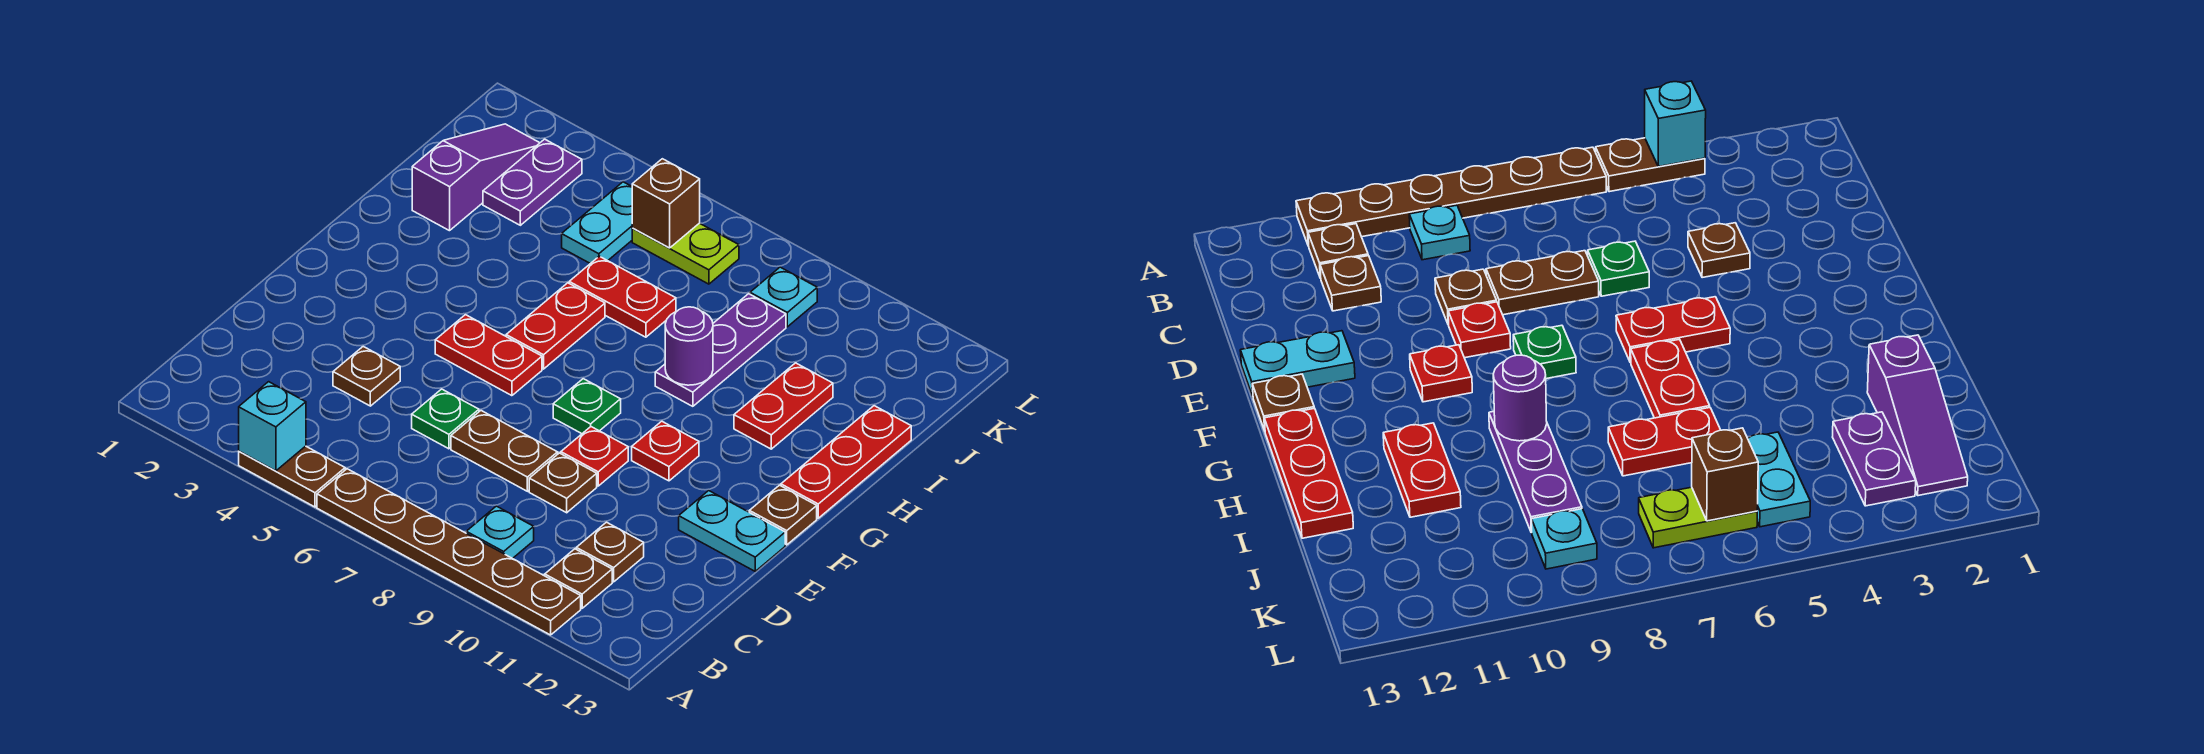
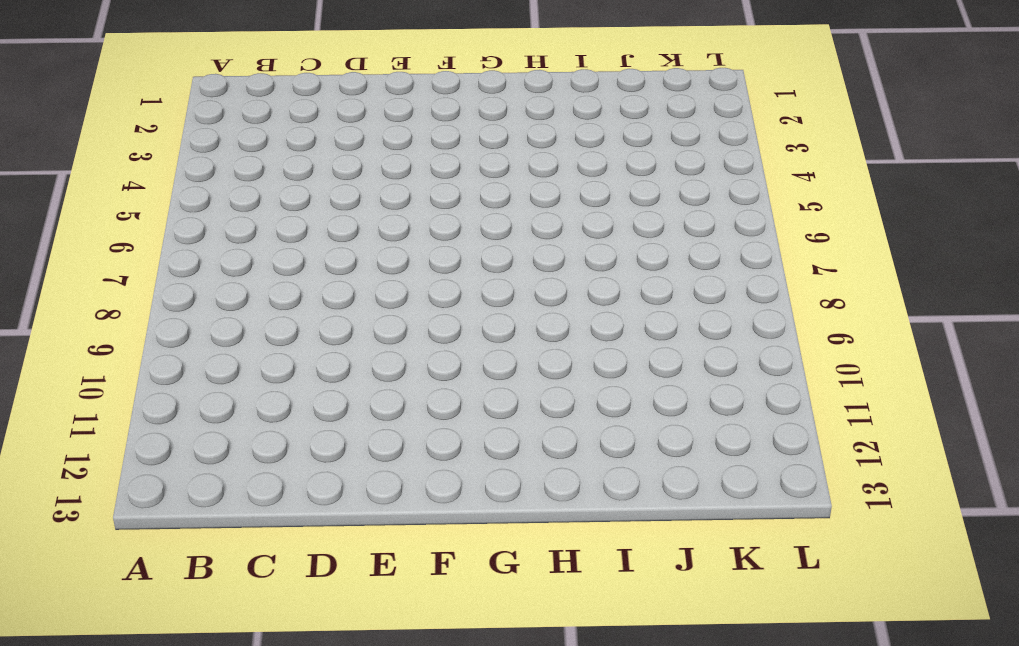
none -> brown plate A4:A5 level 1
none -> brown plate A6:A11 level 1
none -> cyan plate B9 level 1

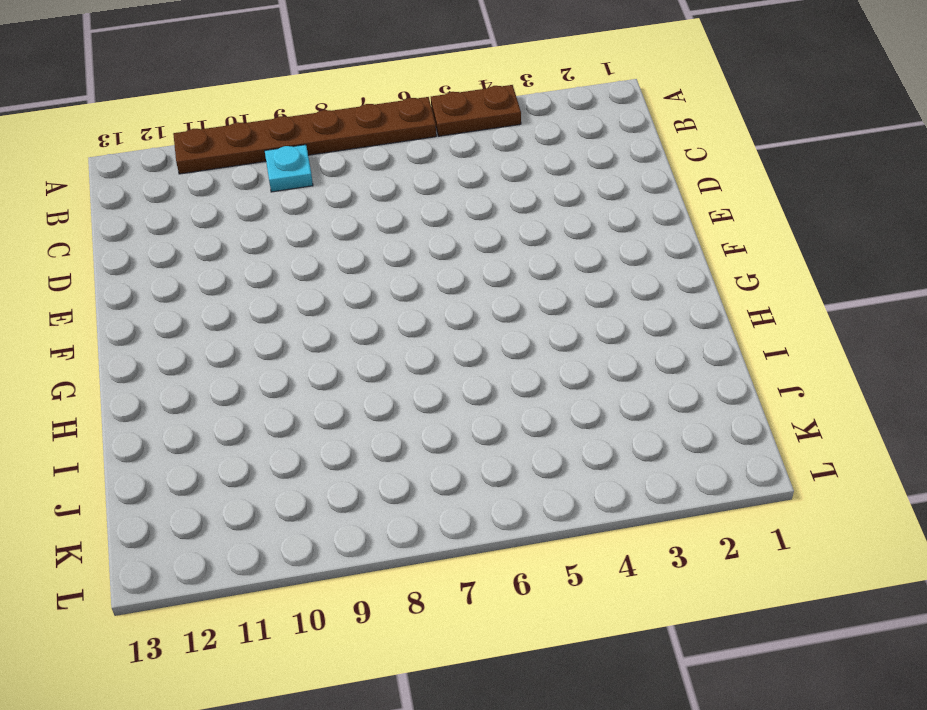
none -> brown plate B11 level 1
none -> brown plate C11 level 1
none -> brown plate D4 level 1

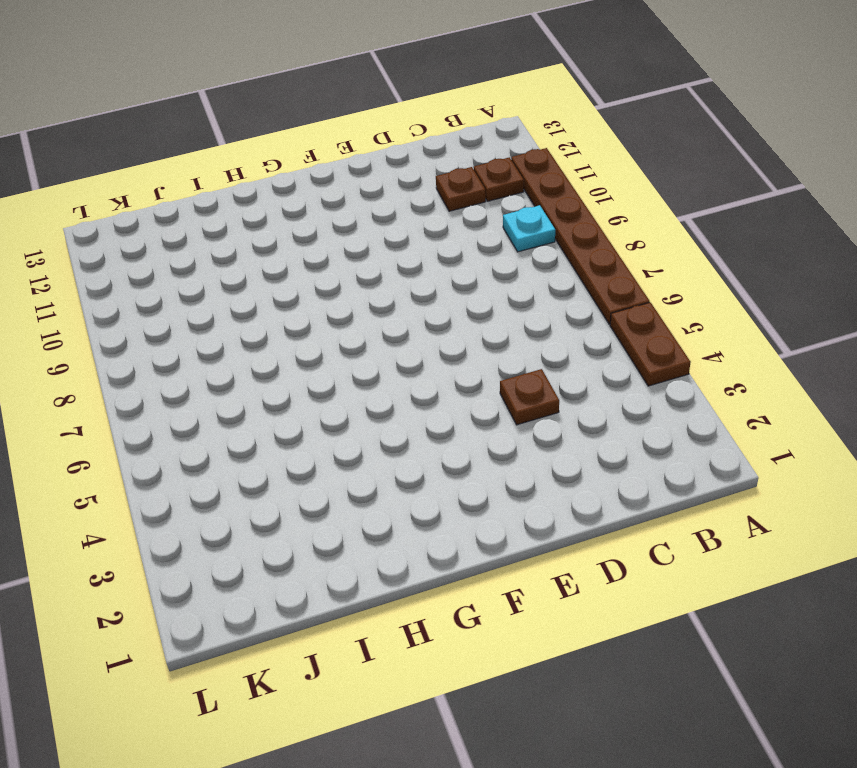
none -> green plate D6 level 1
none -> brown plate D7:D8 level 1
none -> brown plate D9 level 1

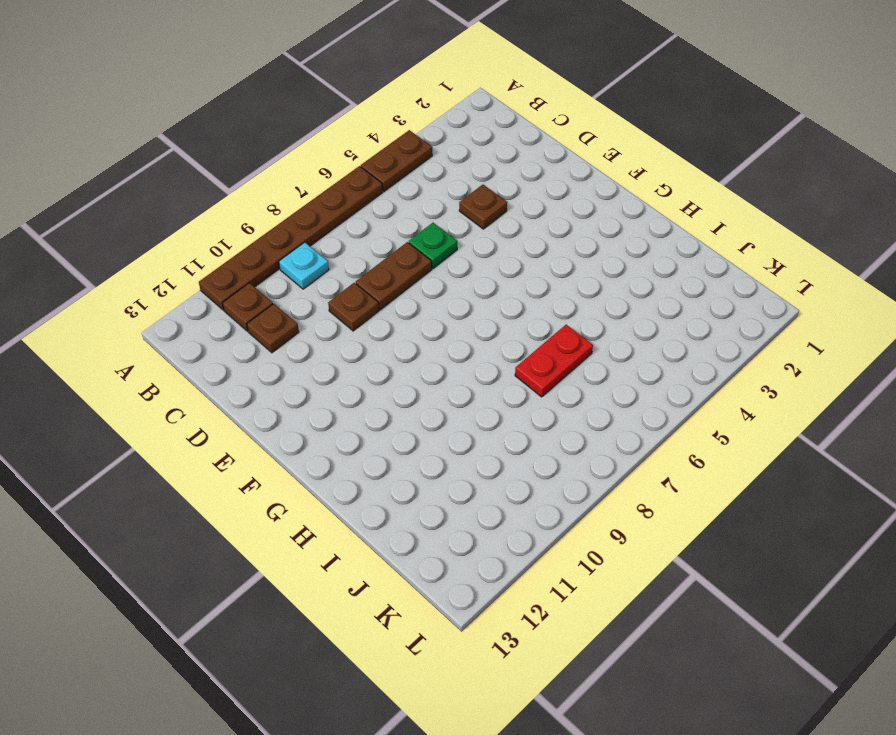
none -> red plate E9 level 1
none -> cyan plate E12:E13 level 1
none -> red plate F5:F6 level 1

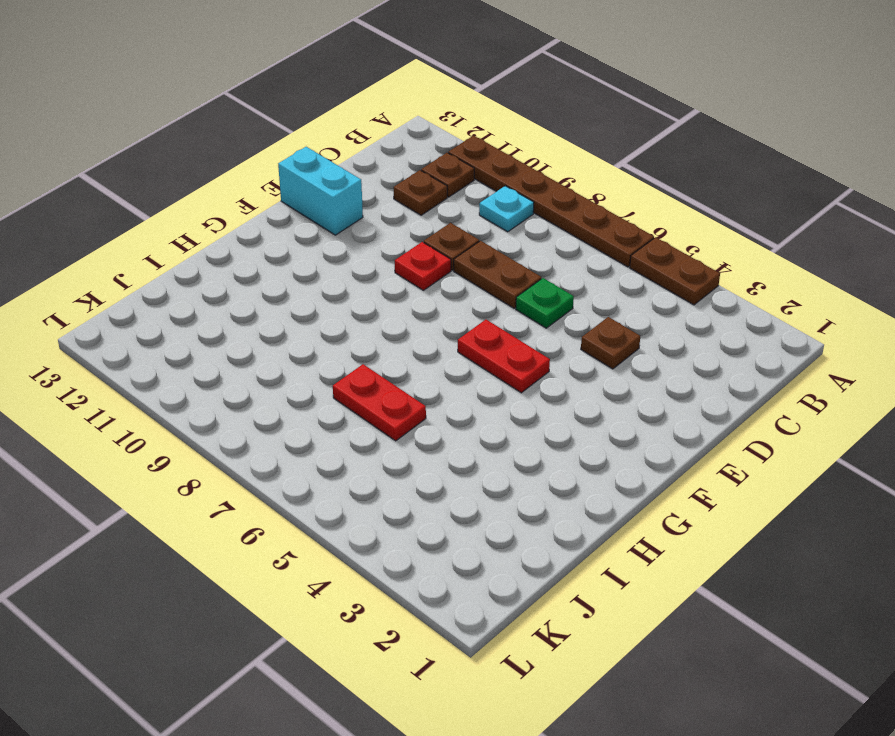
cyan brick E12:E13 level 1 -> cyan plate E12:E13 level 1
none -> green plate F8 level 1
none -> red plate F10 level 1
none -> brown plate F13 level 1

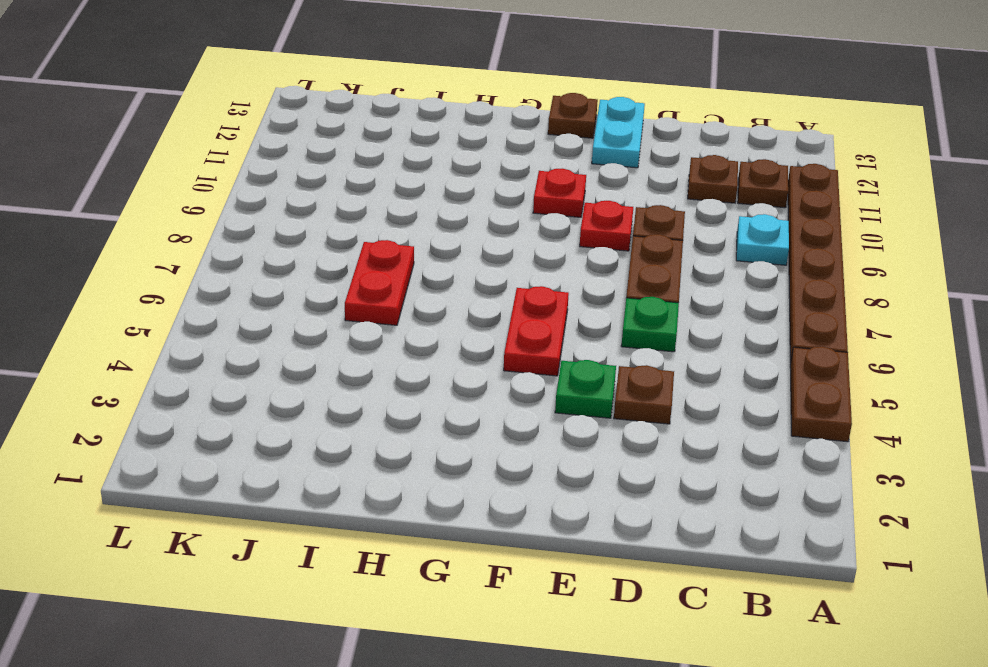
green plate E4 level 1 -> green plate F8 level 1
none -> red plate G6:H6 level 1
none -> red plate G13:I13 level 1
none -> purple plate H9:J9 level 1

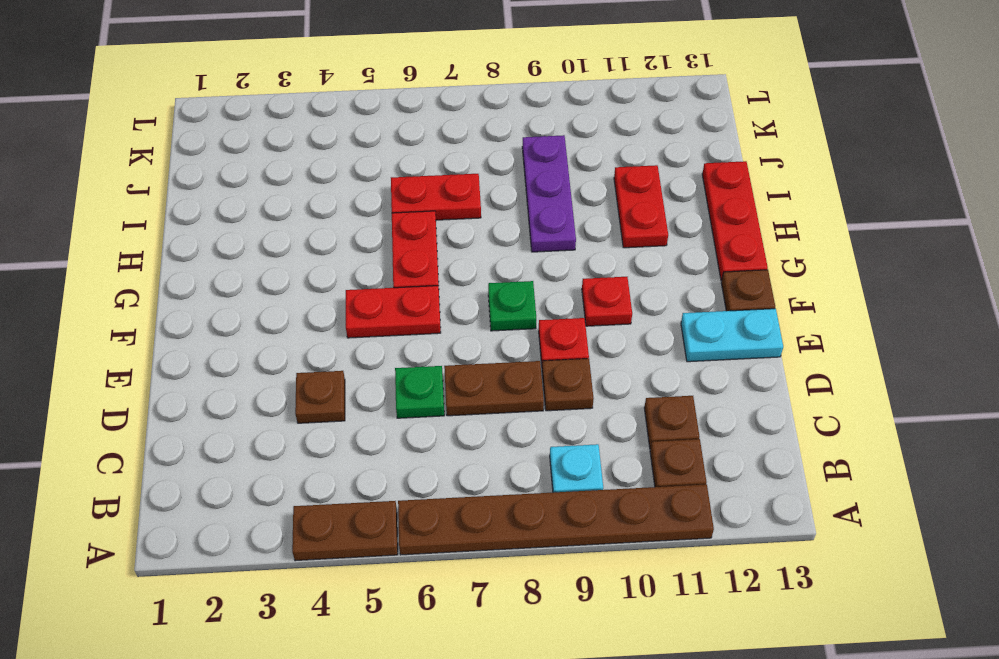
none -> purple slope I2:K2 level 1 top I
none -> purple plate J3:K3 level 1
none -> cyan plate J5:K5 level 1

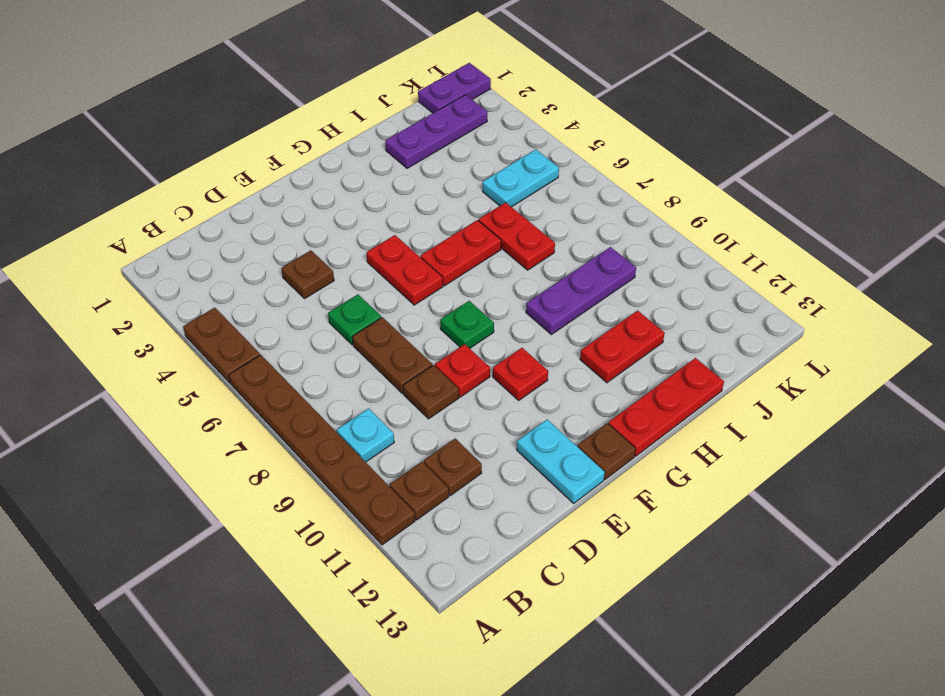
purple plate I2:K2 level 1 -> purple slope I2:K2 level 1 top I
purple plate K1:L1 level 1 -> purple plate J3:K3 level 1
none -> lime plate K6:K7 level 1
none -> cyan plate K9 level 1
none -> cyan brick A4 level 2

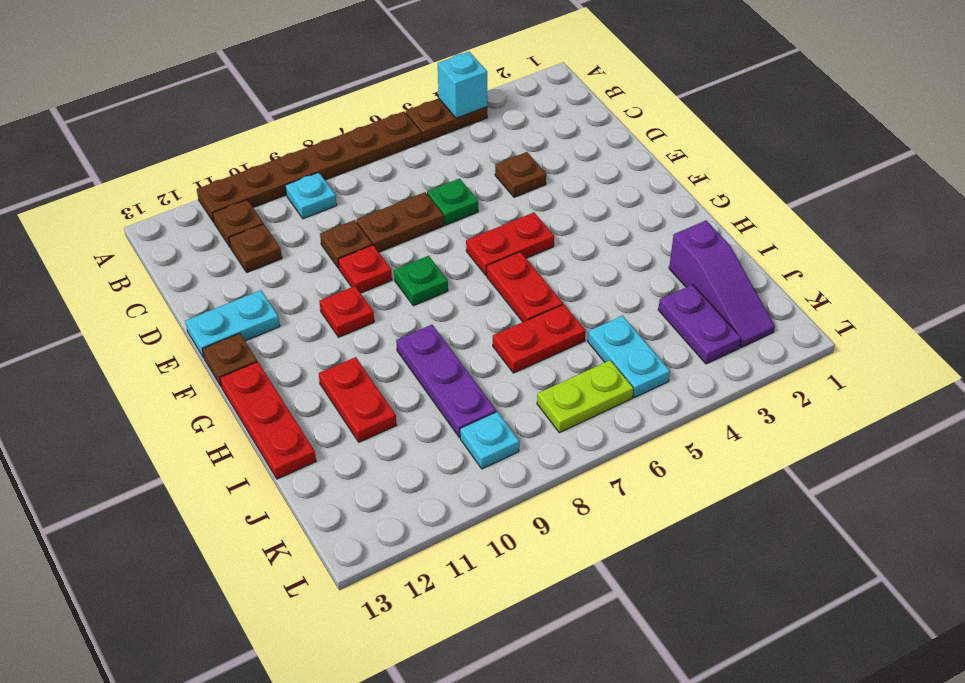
none -> purple round brick H9 level 2
none -> brown brick K6 level 2

